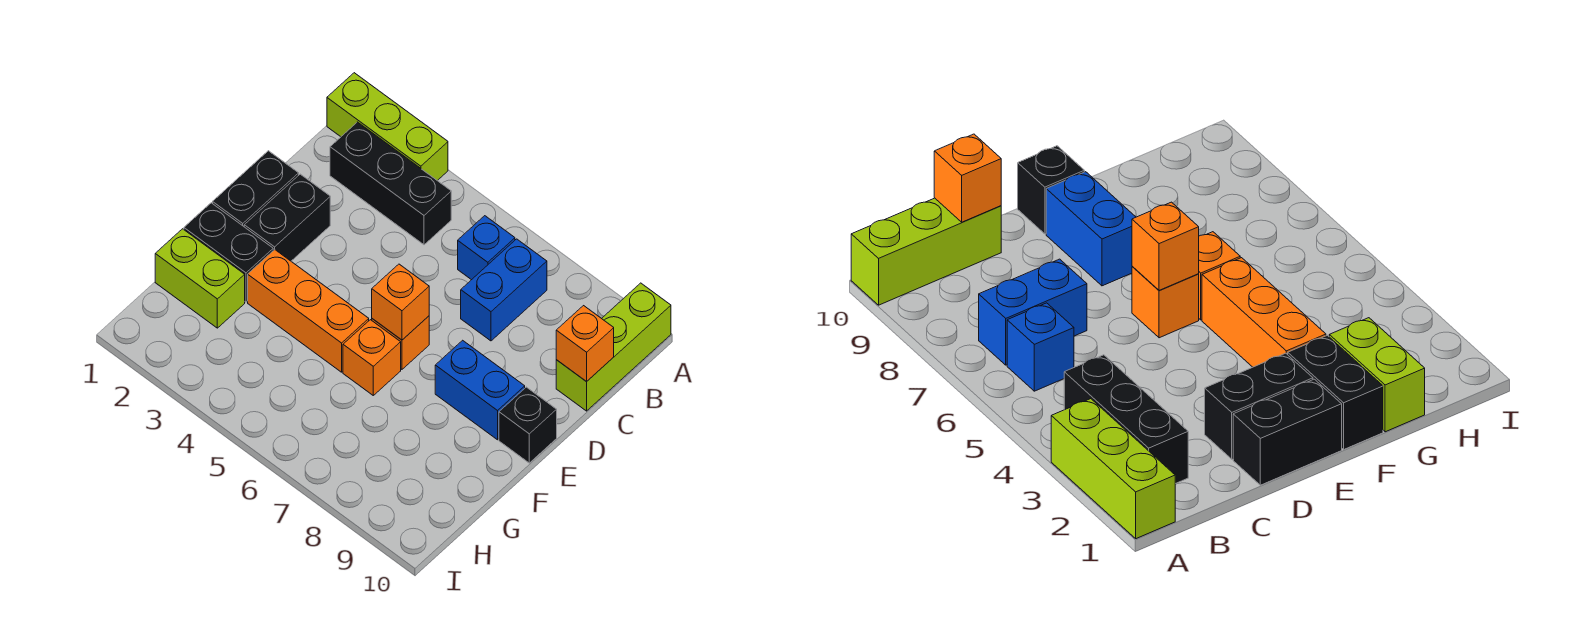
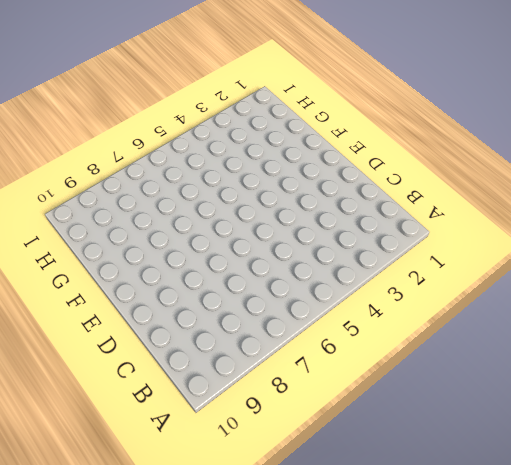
none -> lime brick A1:A3 level 1
none -> lime brick A10:C10 level 1
none -> black brick B2:B4 level 1

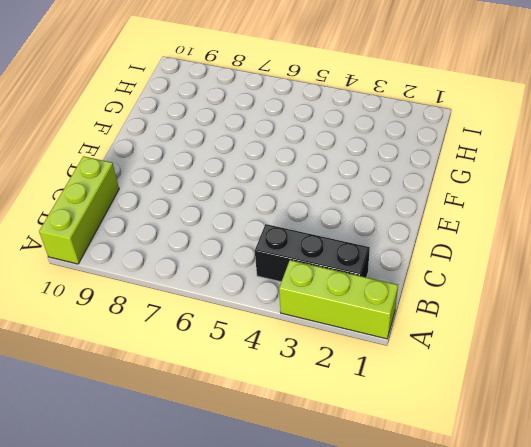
none -> blue brick B6 level 1
none -> blue brick B7:C7 level 1
none -> black brick D1:E1 level 1

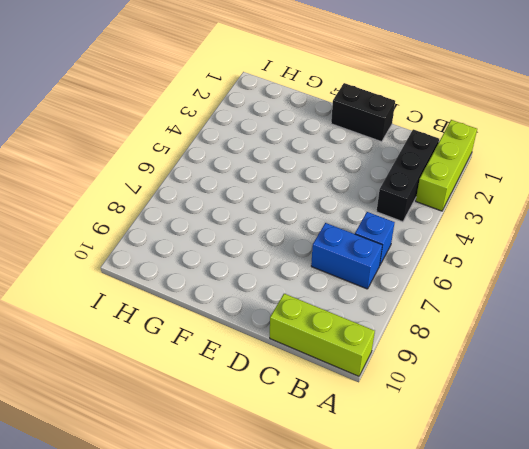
none -> black brick D2:E2 level 1
none -> orange brick E6 level 1
none -> blue brick E8:E9 level 1

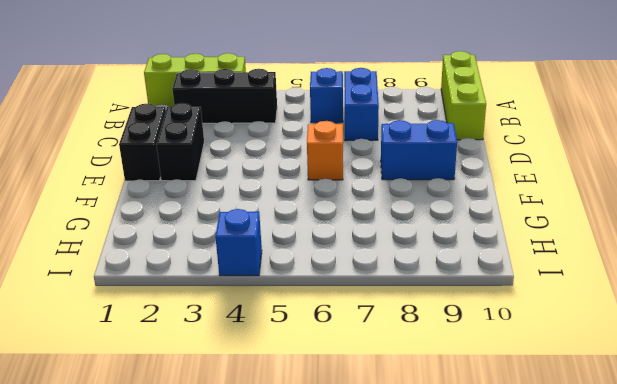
blue brick I4 level 1 -> none
none -> black brick E10 level 1
none -> black brick F1:F2 level 1
none -> orange brick F3:F5 level 1

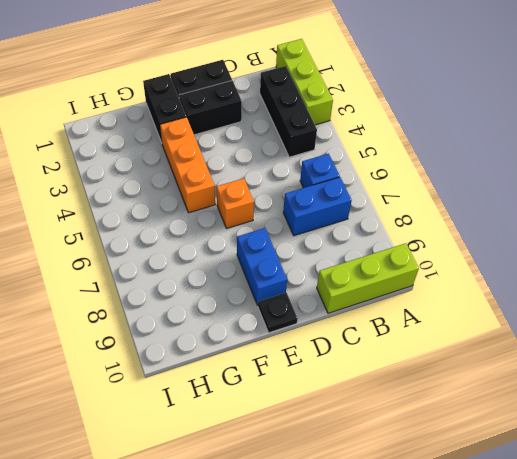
black plate E10 level 1 -> black brick E10 level 1
none -> orange brick F6 level 1
none -> lime brick G1:G2 level 1
none -> orange brick C10 level 2

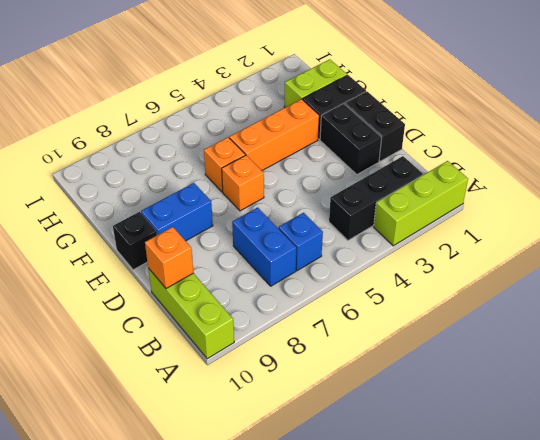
none -> orange brick E6 level 2

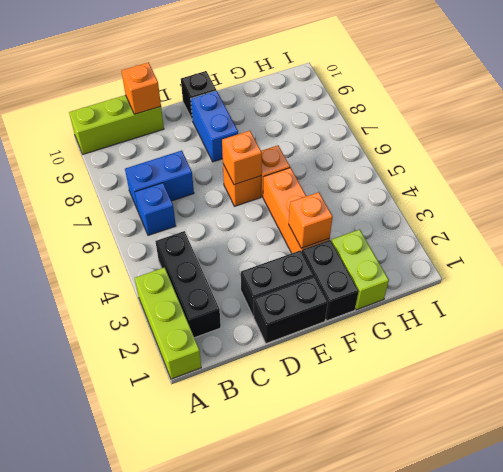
orange brick F3 level 2 -> none

